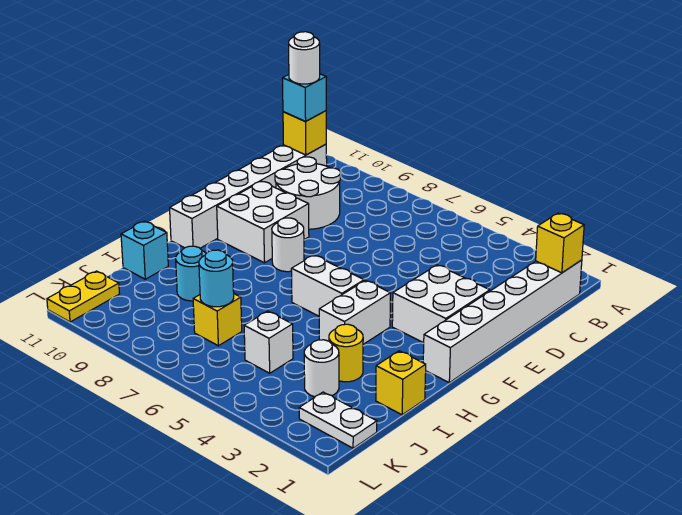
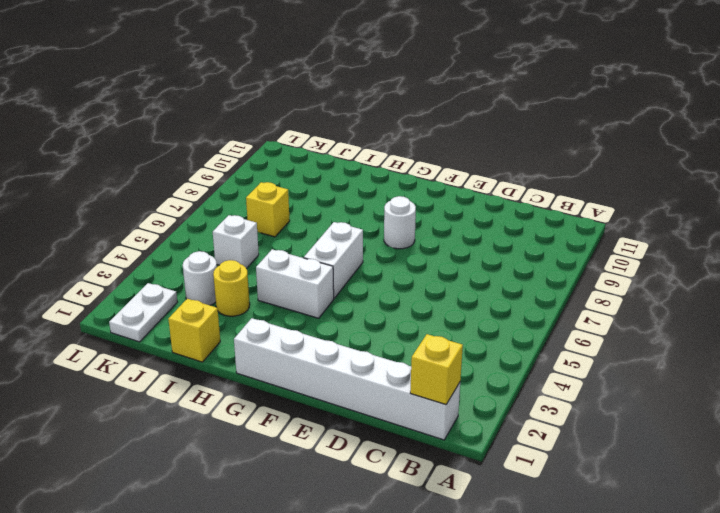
none -> white brick B11:G11 level 1
none -> white round brick C9:D10 level 1
none -> white brick E2:F3 level 1

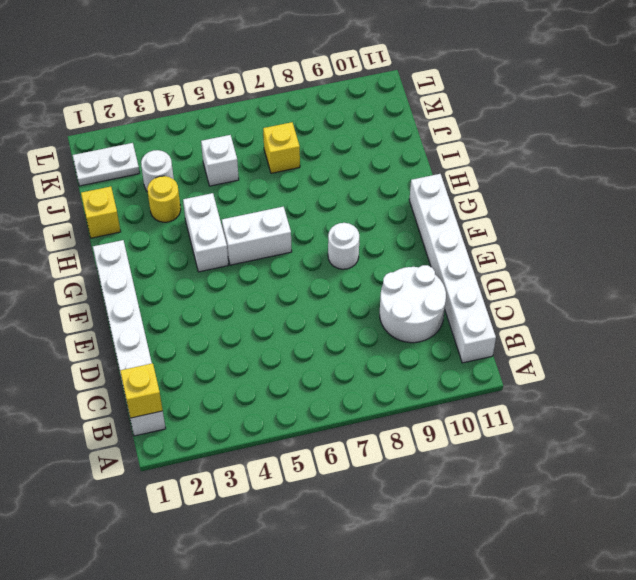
none -> white brick E2:F3 level 1
none -> white brick E9:F10 level 1
none -> cyan round brick I9 level 1

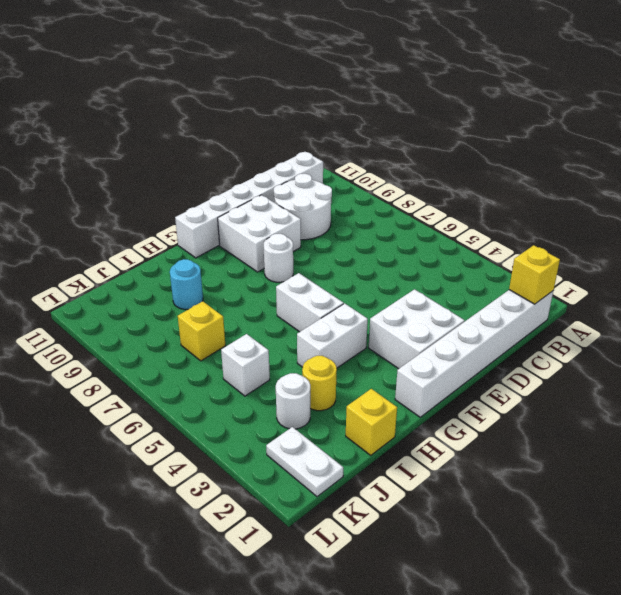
none -> cyan brick I11 level 1
none -> yellow plate K11:L11 level 1
none -> yellow brick B11 level 2

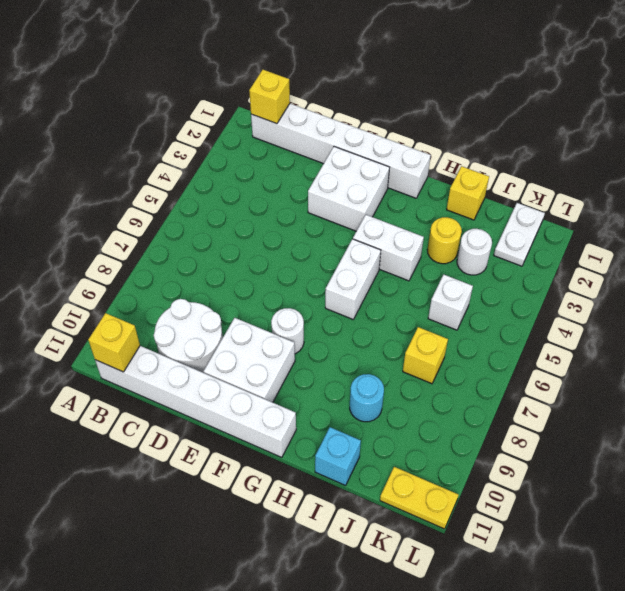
none -> cyan round brick J7 level 2
none -> cyan brick B11 level 3
none -> white round brick B11 level 4

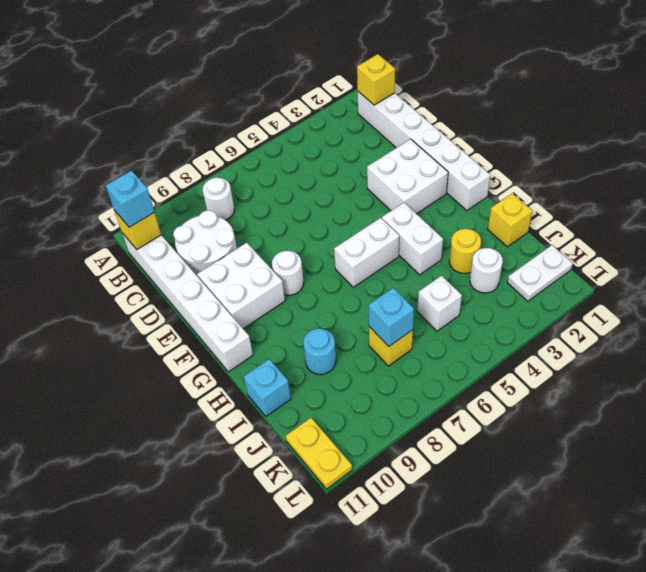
white round brick B8 level 1 -> white round brick B11 level 4
cyan brick J7 level 2 -> cyan round brick J7 level 2

